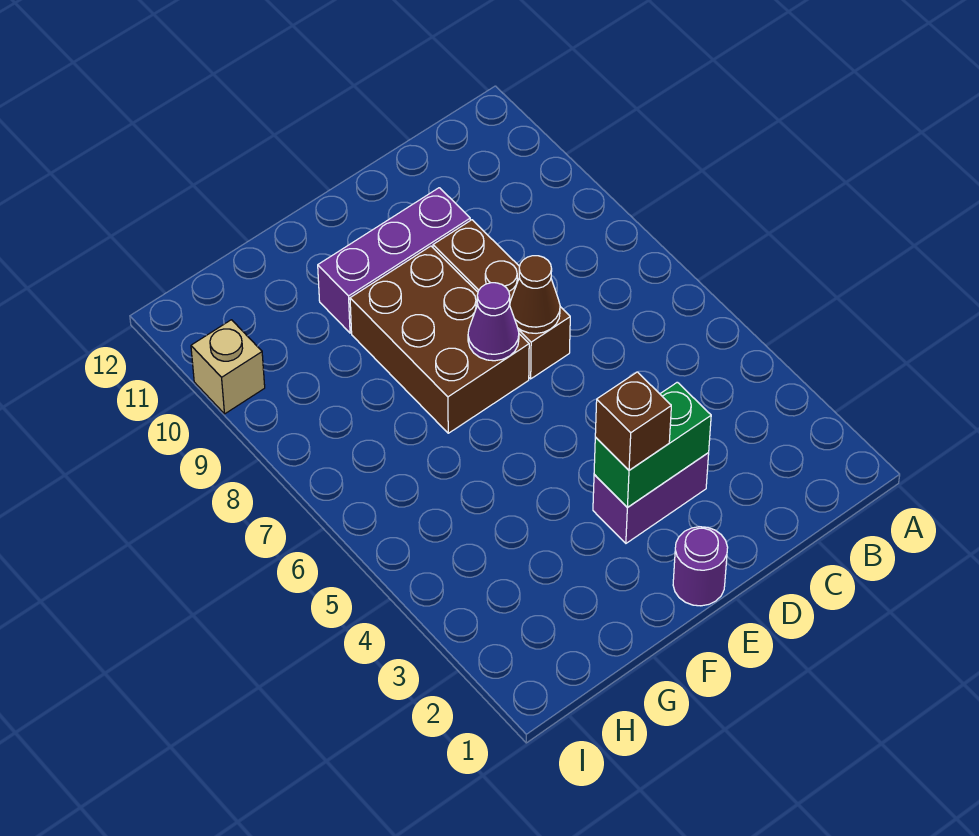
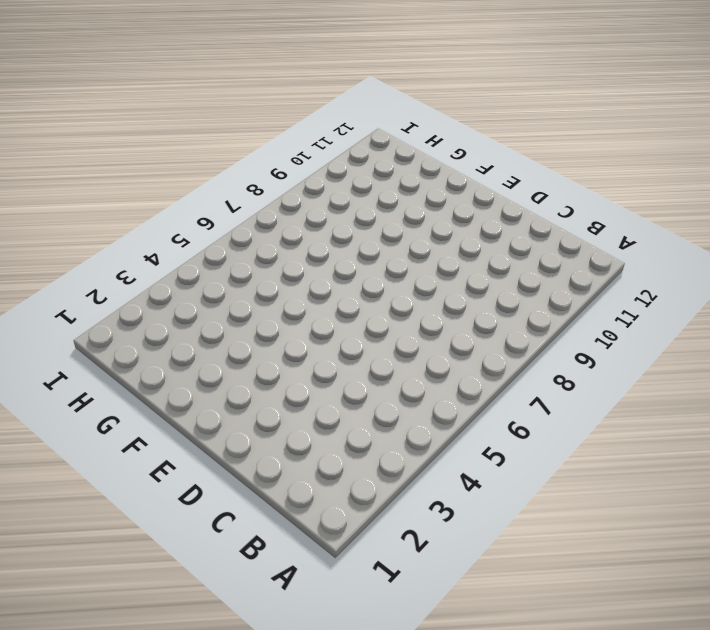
none -> purple brick D3:E3 level 1
none -> brown brick D7:D9 level 1

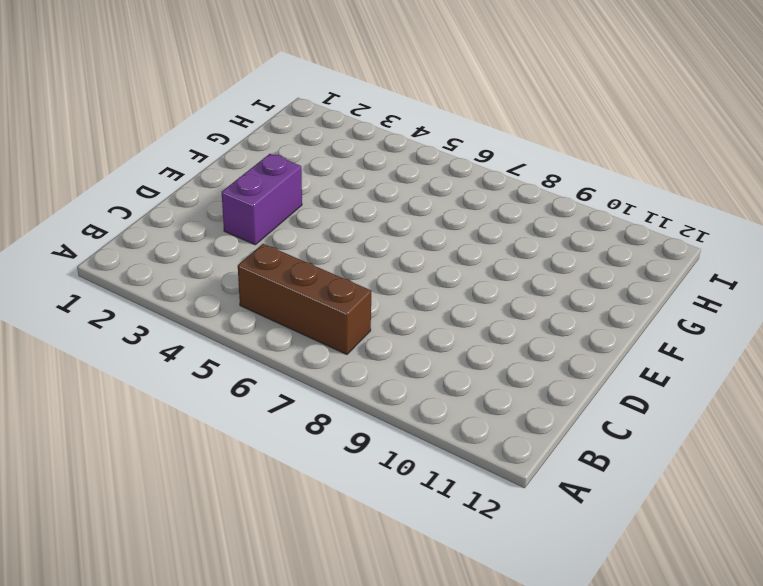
brown brick B5:B7 level 1 -> brown brick D7:D9 level 1
none -> purple brick D10:F10 level 1
none -> purple round brick E1 level 1

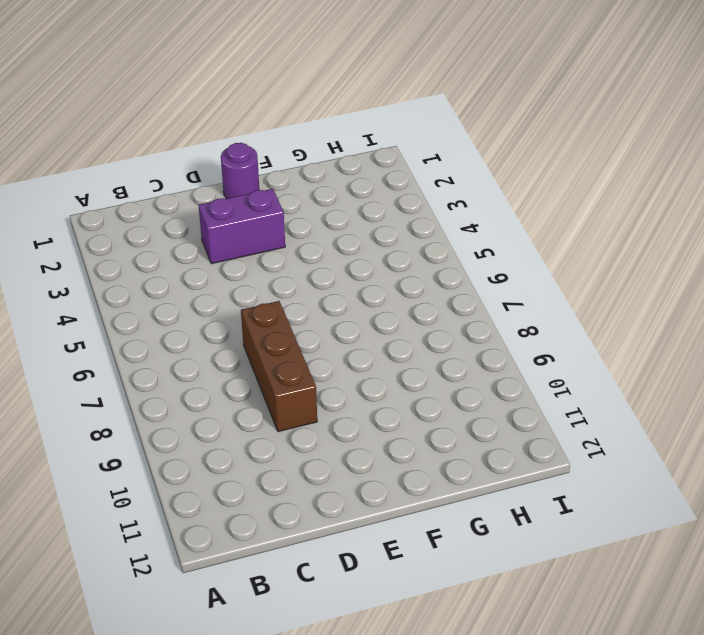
none -> purple brick D10:F10 level 1
none -> brown brick E7:F9 level 1

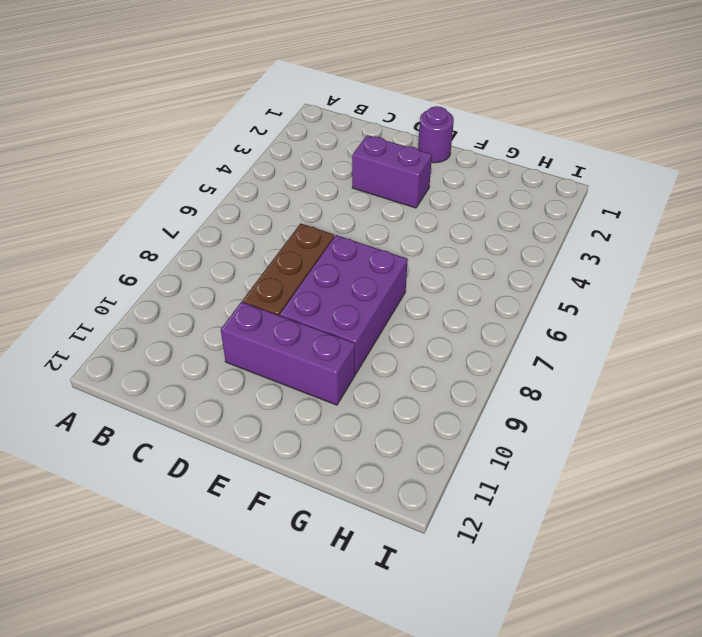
purple brick E7:F9 level 1 -> brown brick E7:F9 level 1
none -> tan brick I10 level 1
none -> green brick D3:E3 level 2

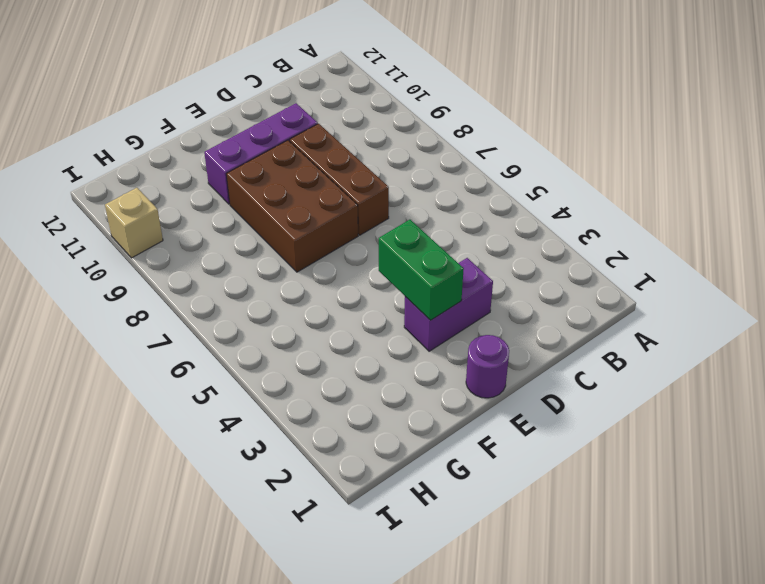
green brick E3:E4 level 2 -> green brick D3:E3 level 2
none -> brown cone D7 level 2
none -> purple cone E7 level 2

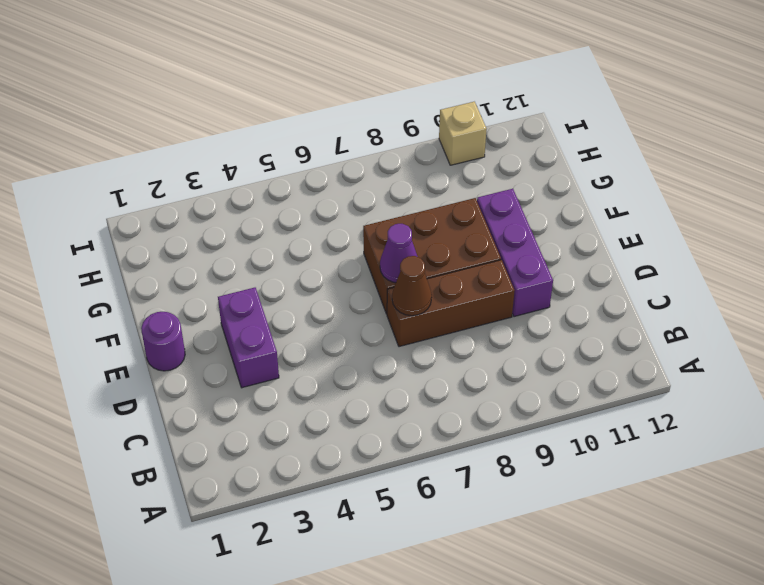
none -> green brick D3:E3 level 2
none -> brown brick E3 level 3

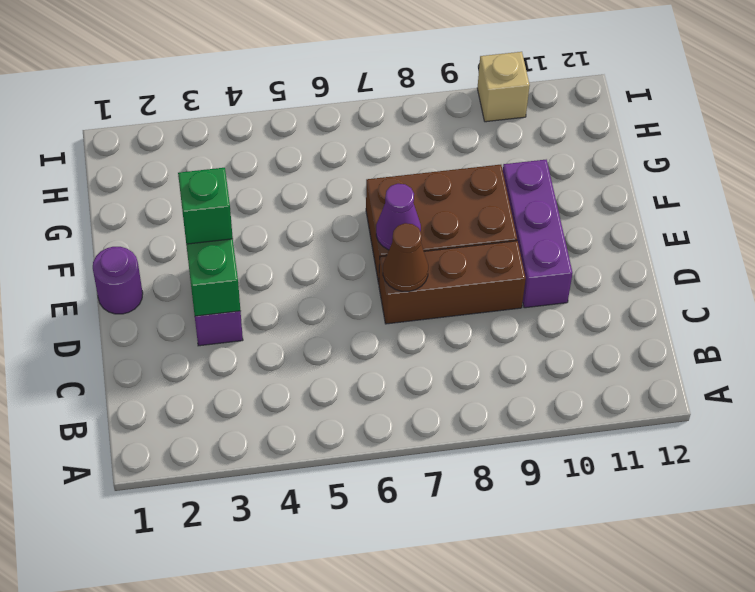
green brick E3 level 3 -> brown brick E3 level 3

